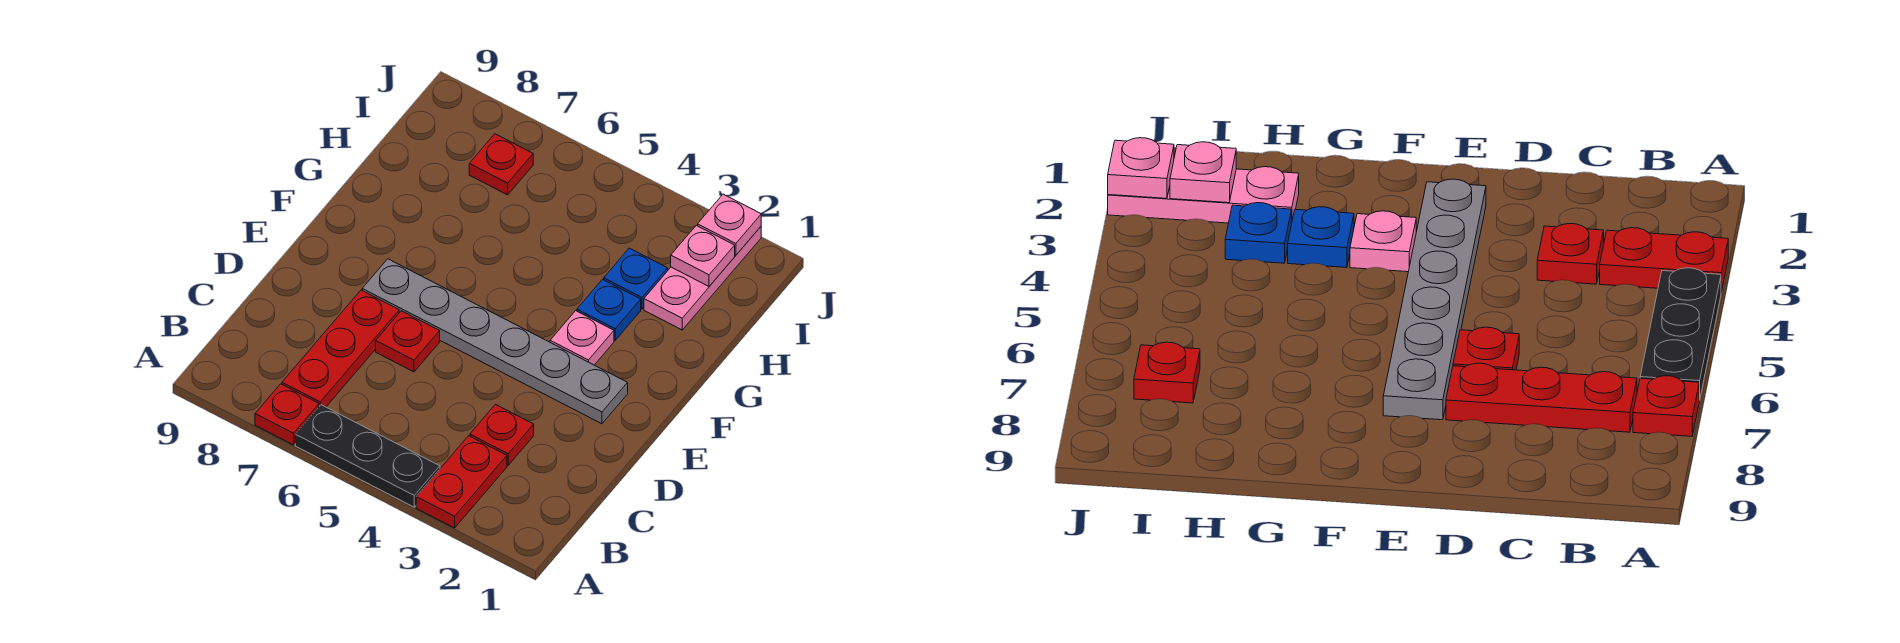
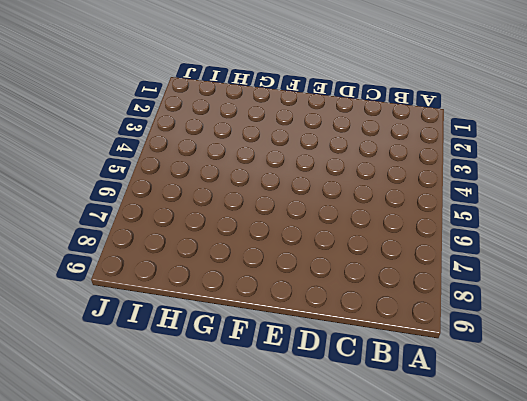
none -> red plate A3:B3 level 1
none -> black plate A4:A6 level 1
none -> red plate A7 level 1

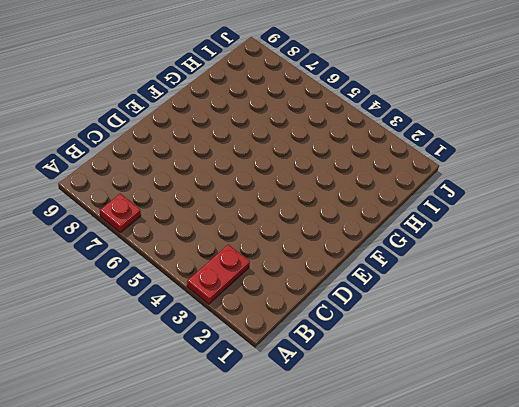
none -> black plate A4:A6 level 1
none -> red plate B7:D7 level 1
none -> red plate C3 level 1

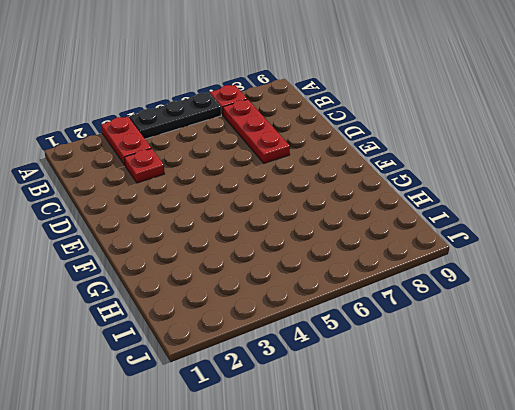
none -> red plate D6 level 1
none -> grey plate E2:E7 level 1
none -> pink plate F3 level 1

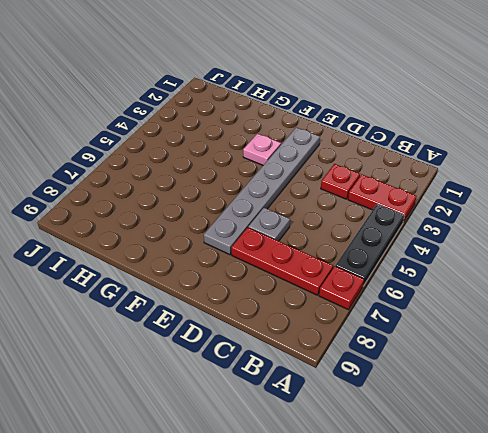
grey plate D6 level 1 -> red plate D6 level 1
none -> blue plate G3 level 1
none -> pink plate H2:J2 level 1
none -> blue plate H3 level 1

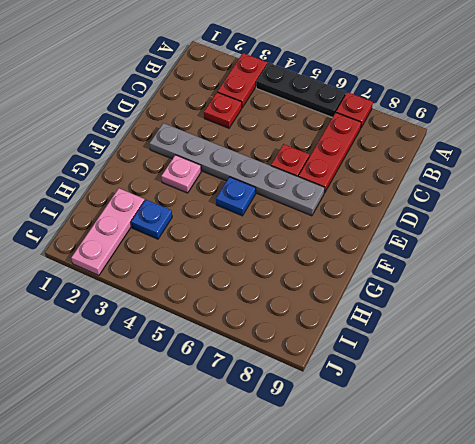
blue plate F5 level 1 -> blue plate G3 level 1
none -> red plate I7 level 1
none -> pink plate I2 level 2
none -> pink plate J2 level 2

